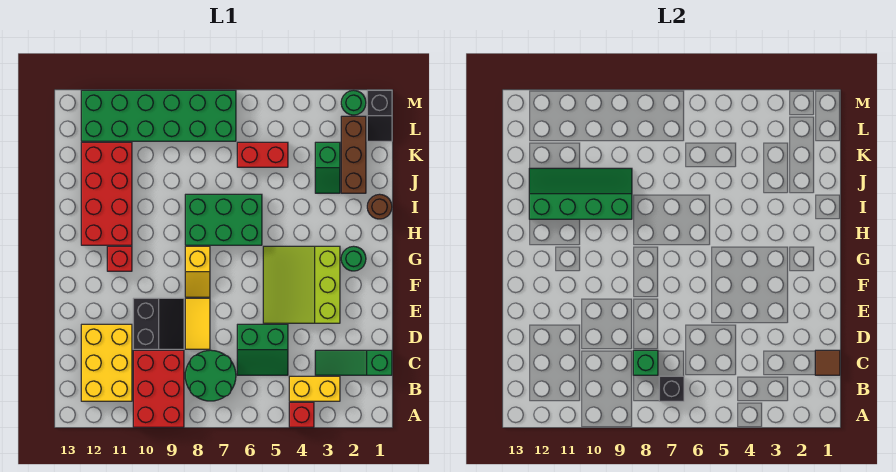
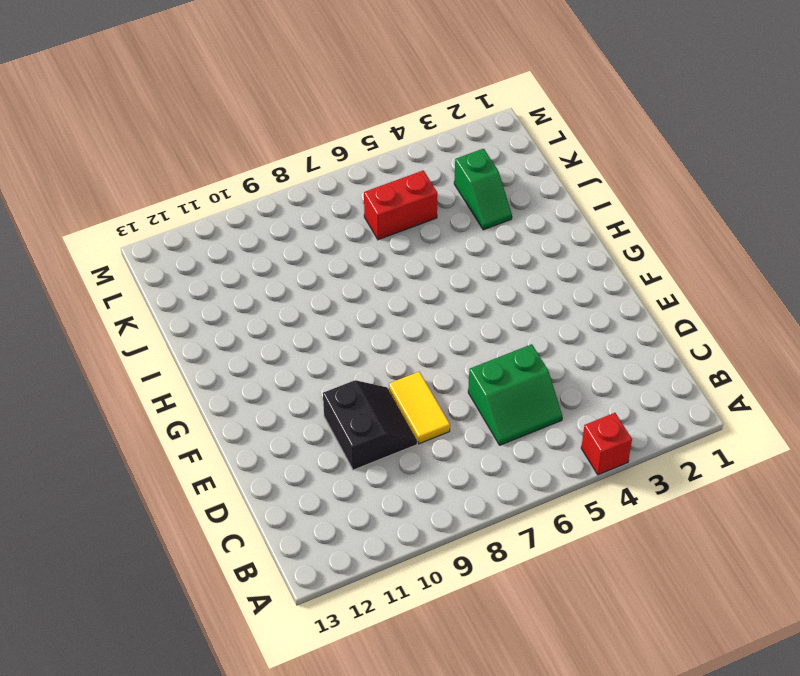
none -> red brick A9:C10 level 1
none -> yellow brick B3:B4 level 1
none -> green round brick B7:C8 level 1

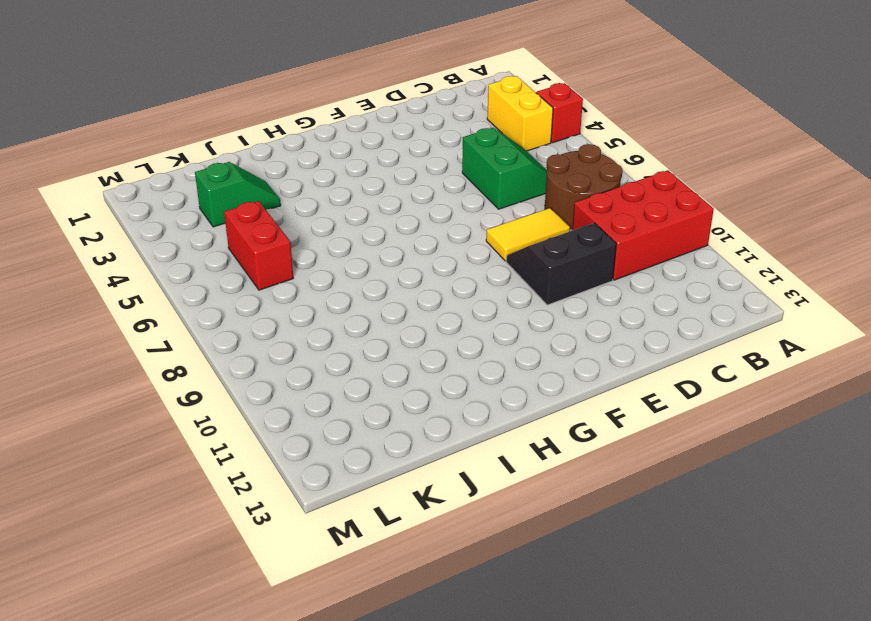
brown round brick B7:C8 level 1 -> green round brick B7:C8 level 1
none -> yellow brick B11:D12 level 1
none -> green slope C1:C3 level 1 top 1
none -> lime slope E3:G5 level 1 top 3

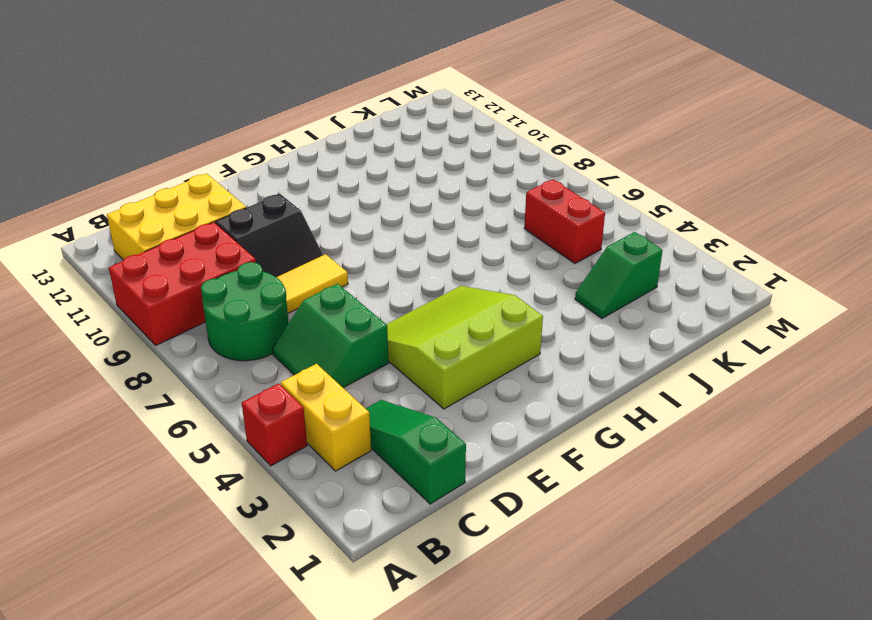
none -> yellow slope F8:G8 level 1 top G
none -> green round brick G2 level 1
none -> red brick G11 level 1

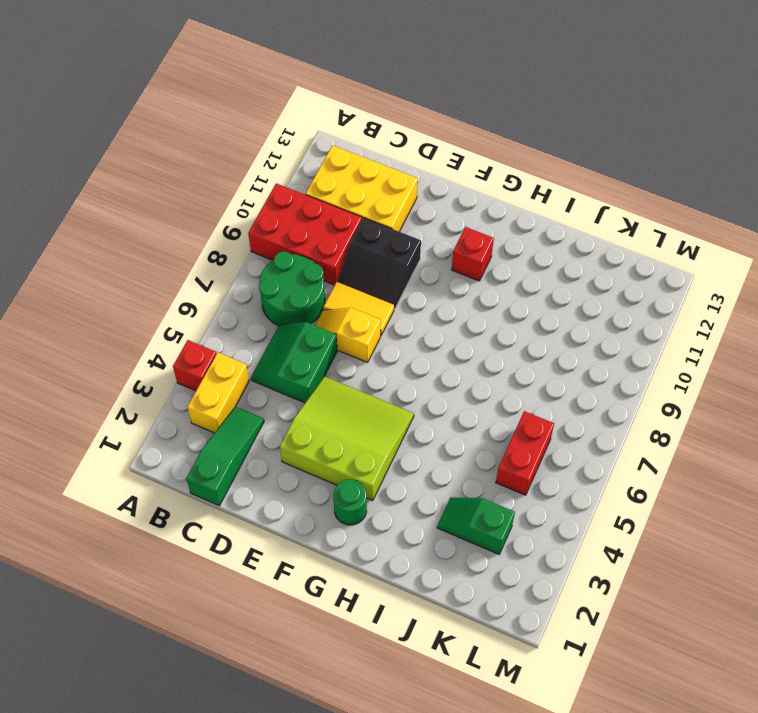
yellow slope D7:E7 level 1 top E -> yellow slope F8:G8 level 1 top G
none -> green brick H6:I8 level 1
none -> red brick H11:K12 level 1
none -> brown round brick I1 level 1

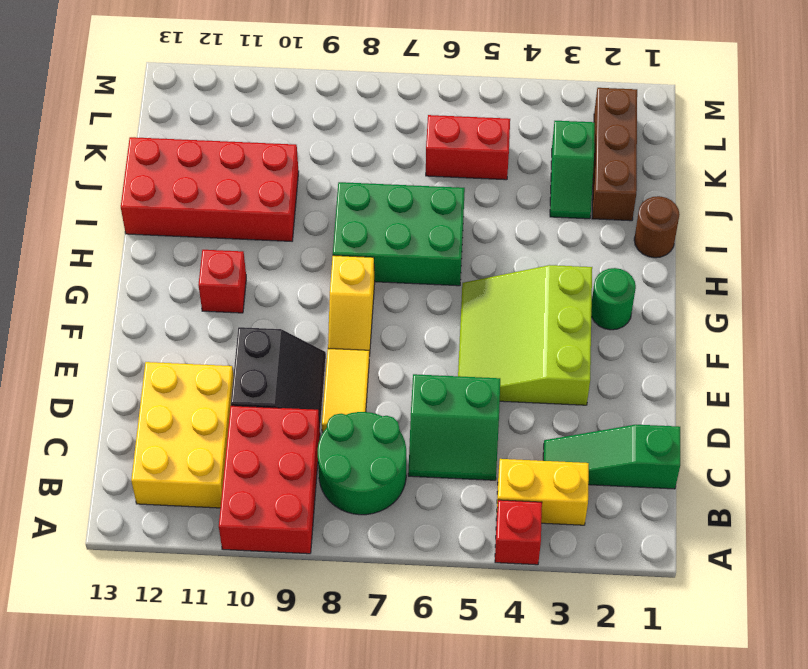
red brick I10:J13 level 1 -> red brick H11:K12 level 1
none -> black slope L1:M1 level 1 top M
none -> green brick L7:M12 level 1
none -> green round brick M2 level 1

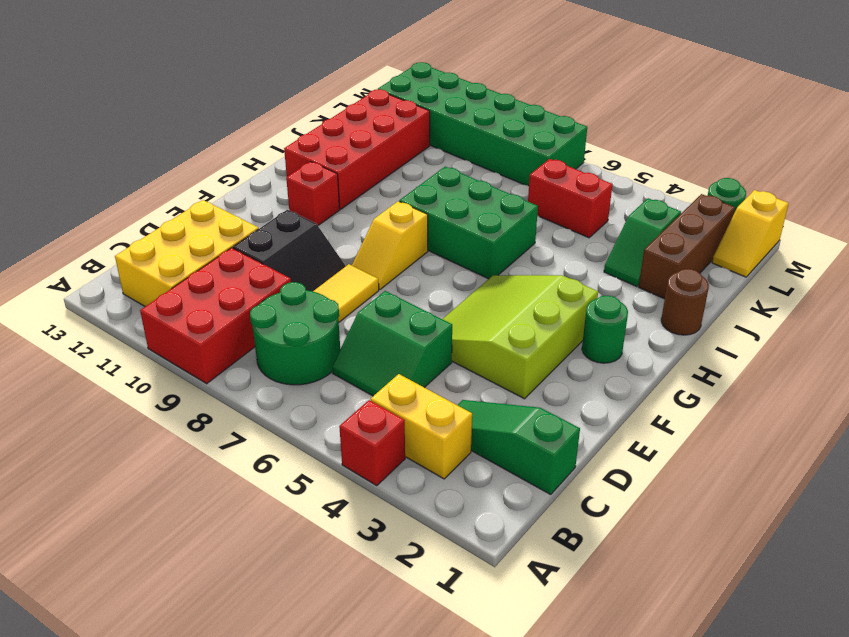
yellow slope L1:M1 level 1 top M -> black slope L1:M1 level 1 top M
none -> black brick B7 level 2
none -> brown tile C1 level 2
none -> green brick C8 level 2

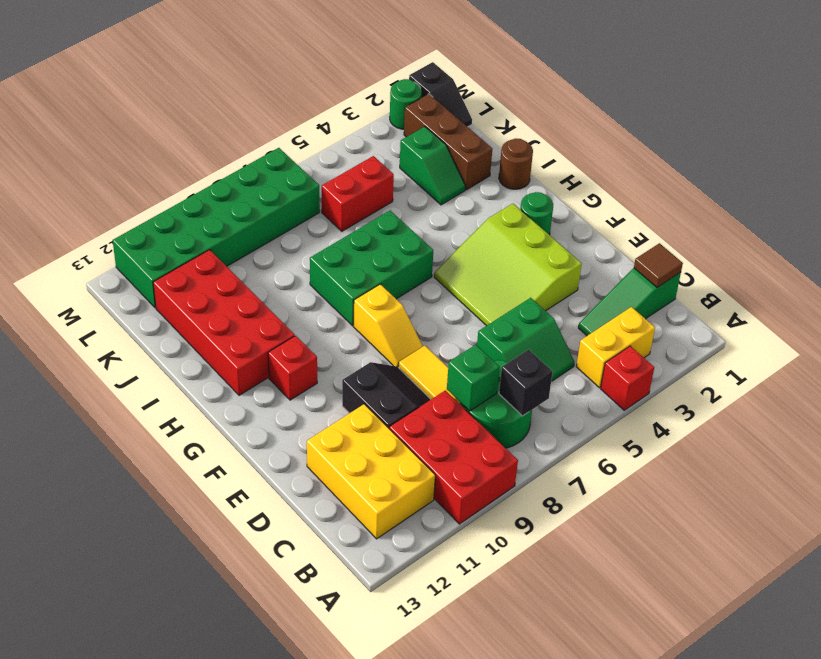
none -> green slope I9:J12 level 2 top I

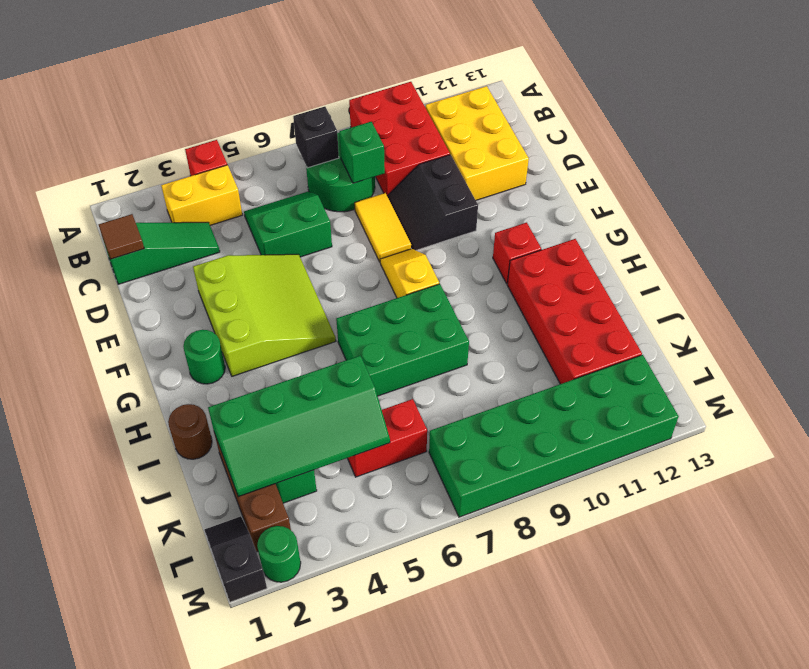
green slope J2:K5 level 2 top J -> green slope I9:J12 level 2 top I

